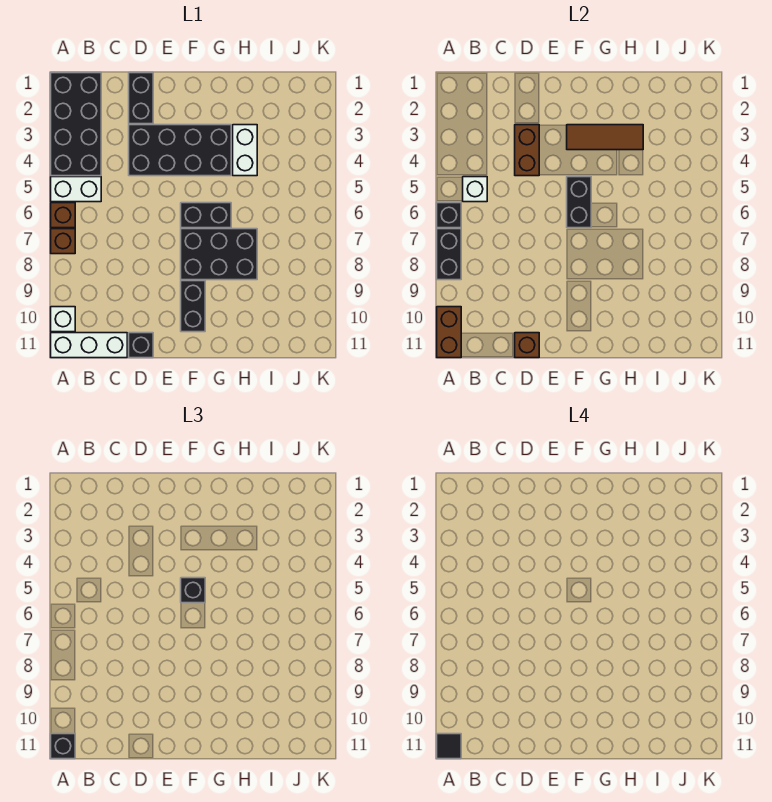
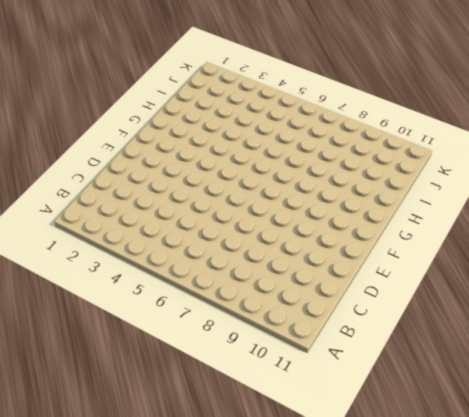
none -> black brick A1:B4 level 1
none -> white brick A5:B5 level 1
none -> brown brick A6 level 1

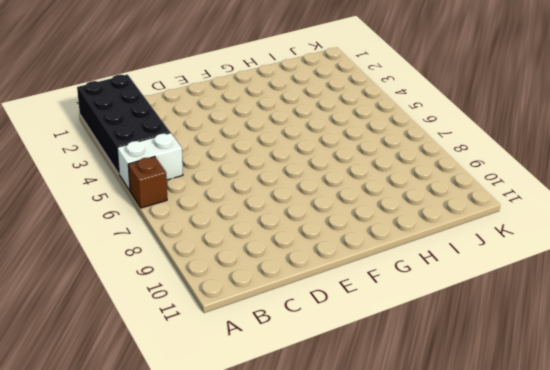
none -> brown brick A7 level 1
none -> white brick A10 level 1
none -> white brick A11:C11 level 1

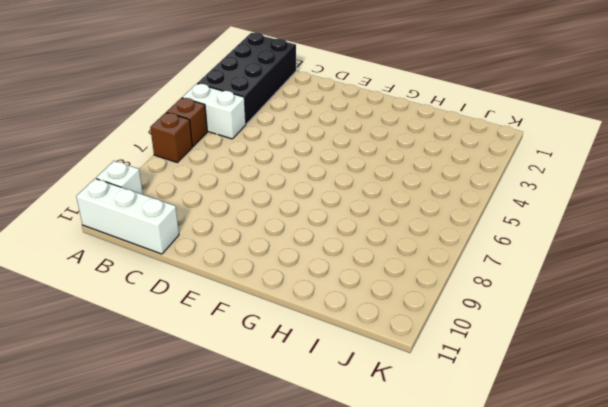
none -> black brick D1:D2 level 1
none -> black brick D3:G4 level 1
none -> black brick D11 level 1

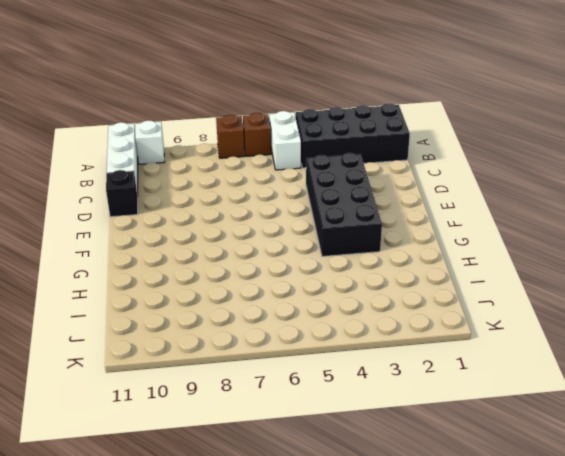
none -> black brick D1:D2 level 1
none -> black brick F6:G6 level 1
none -> black brick F7:H8 level 1

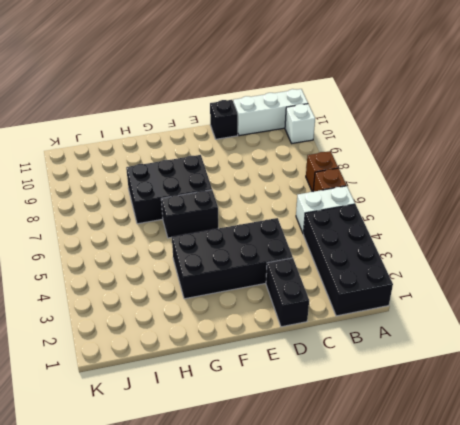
none -> black brick F9:F10 level 1
none -> white brick H3:H4 level 1
none -> black brick A6 level 2

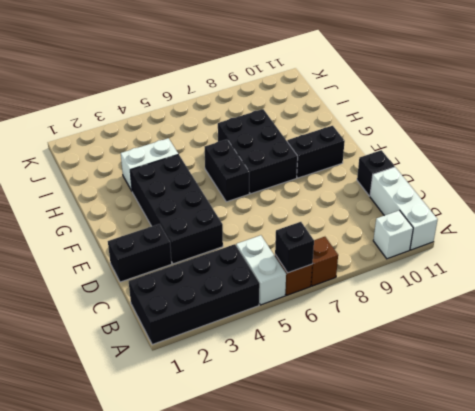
none -> black brick A7:A8 level 2
none -> brown brick A10:A11 level 2
none -> white brick B5 level 2

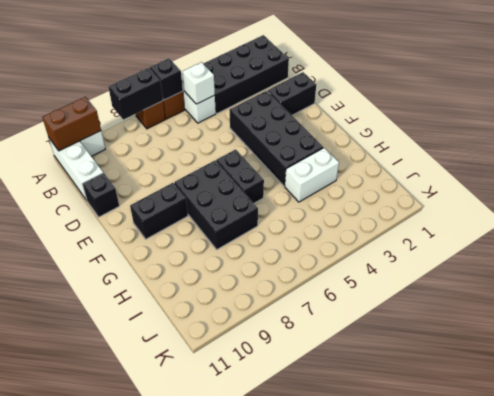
none -> brown brick D3:D4 level 2
none -> brown brick D11 level 2
none -> brown tile F3:H3 level 2

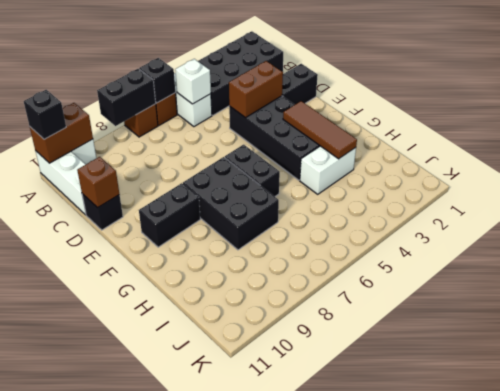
none -> black brick F5:F6 level 2
none -> black brick F5 level 3
none -> black tile A11 level 4

